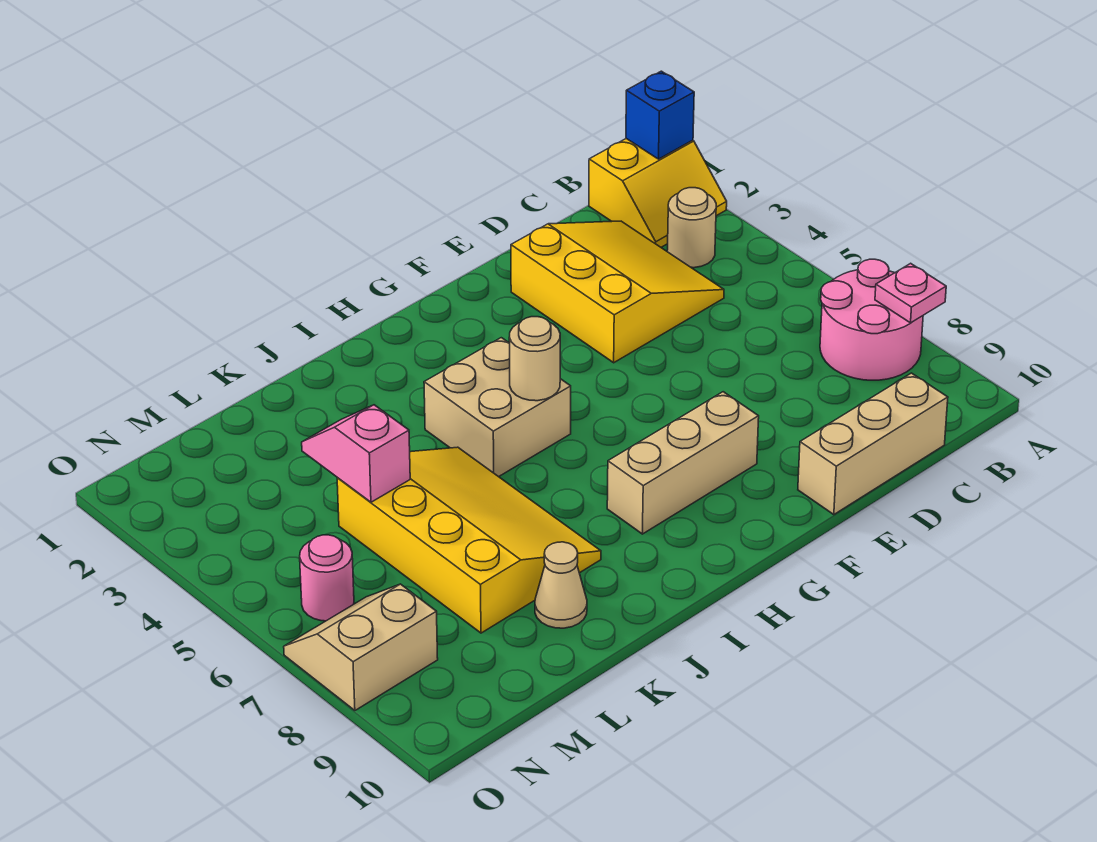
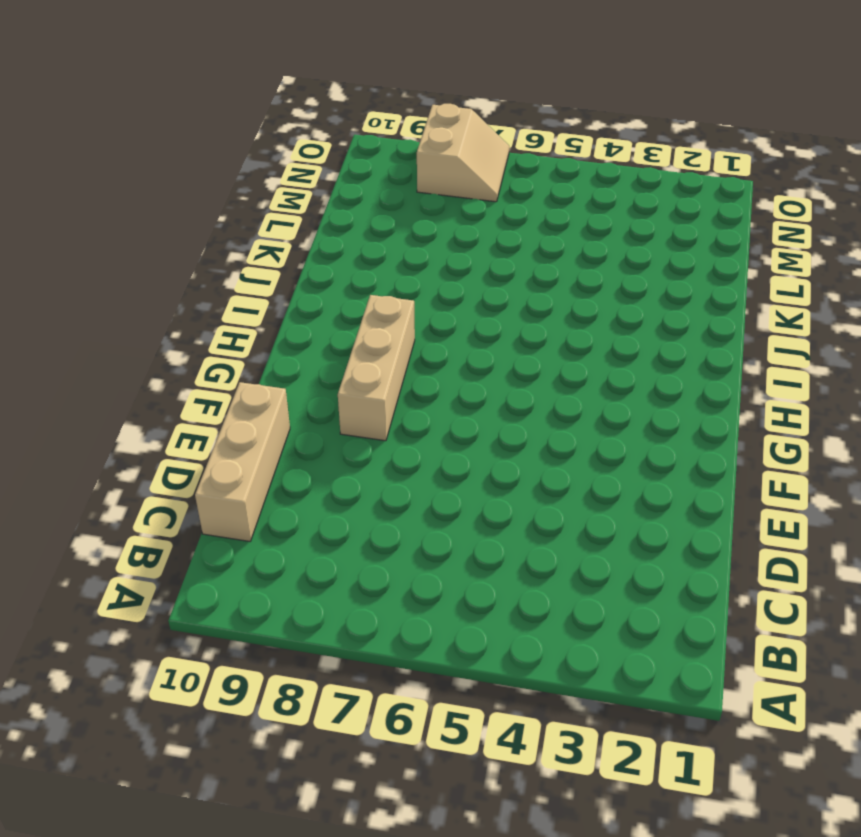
none -> yellow slope A1:B2 level 1 top 1
none -> pink round brick A7:B8 level 1
none -> tan round brick B3 level 1

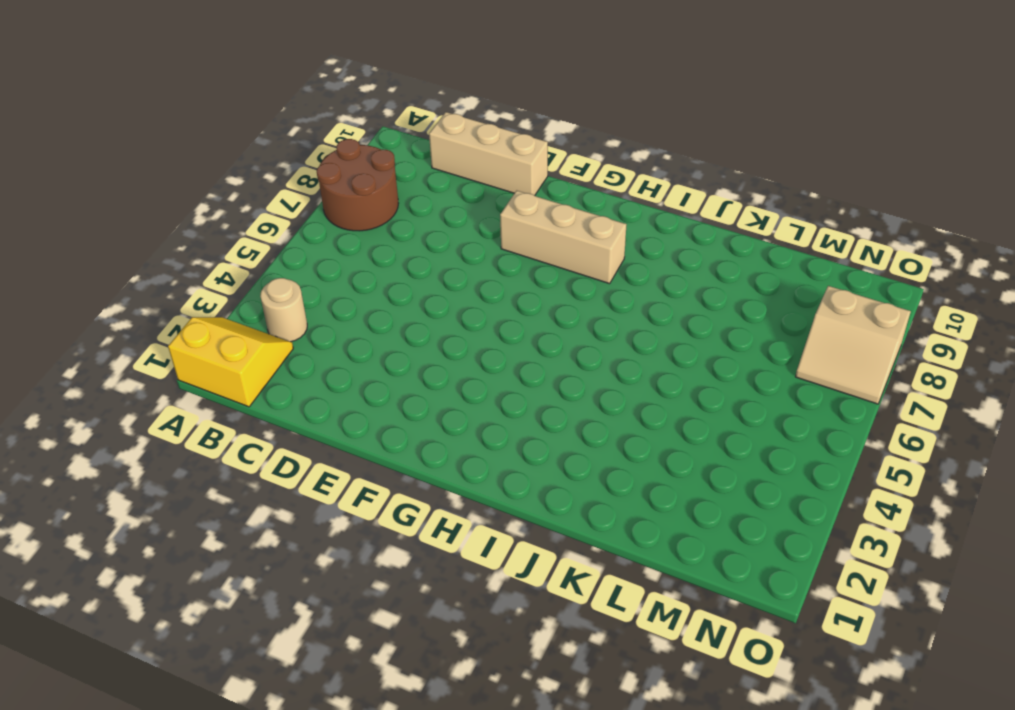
brown round brick A7:B8 level 1 -> pink round brick A7:B8 level 1
none -> yellow slope C2:E4 level 1 top E
none -> tan brick H4:I5 level 1
none -> yellow slope J5:L8 level 1 top L

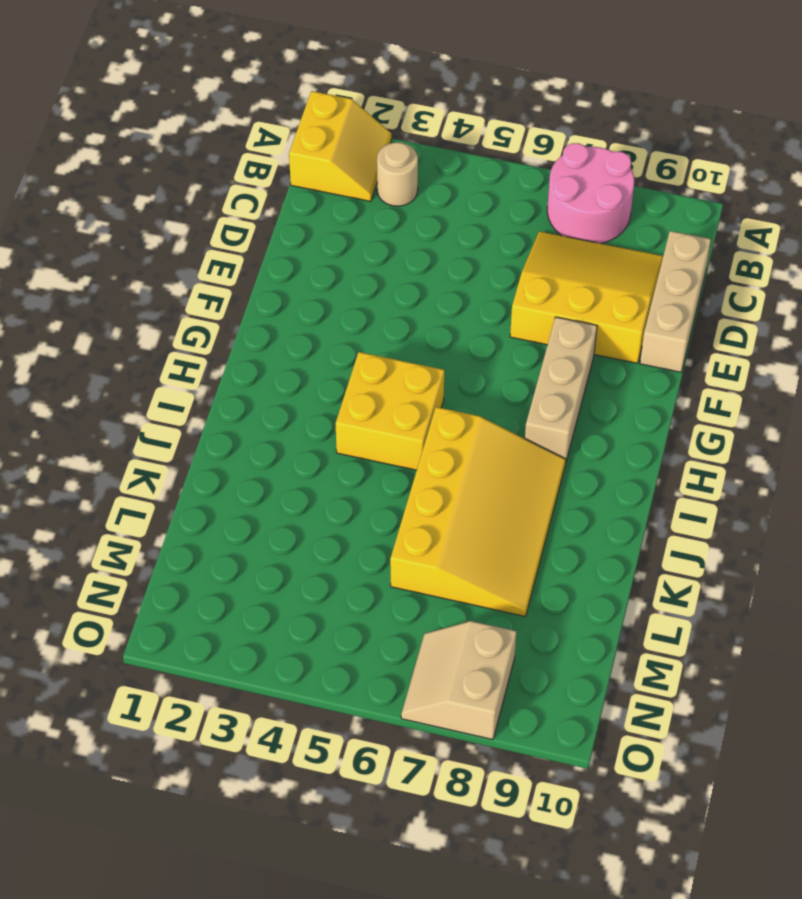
yellow slope C7:E9 level 1 top E -> yellow slope C2:E4 level 1 top E
yellow brick H4:I5 level 1 -> tan brick H4:I5 level 1
yellow slope I6:L8 level 1 top 6 -> yellow slope J5:L8 level 1 top L
none -> tan cone K9 level 1
none -> pink round brick N6 level 1
none -> blue brick A1 level 2

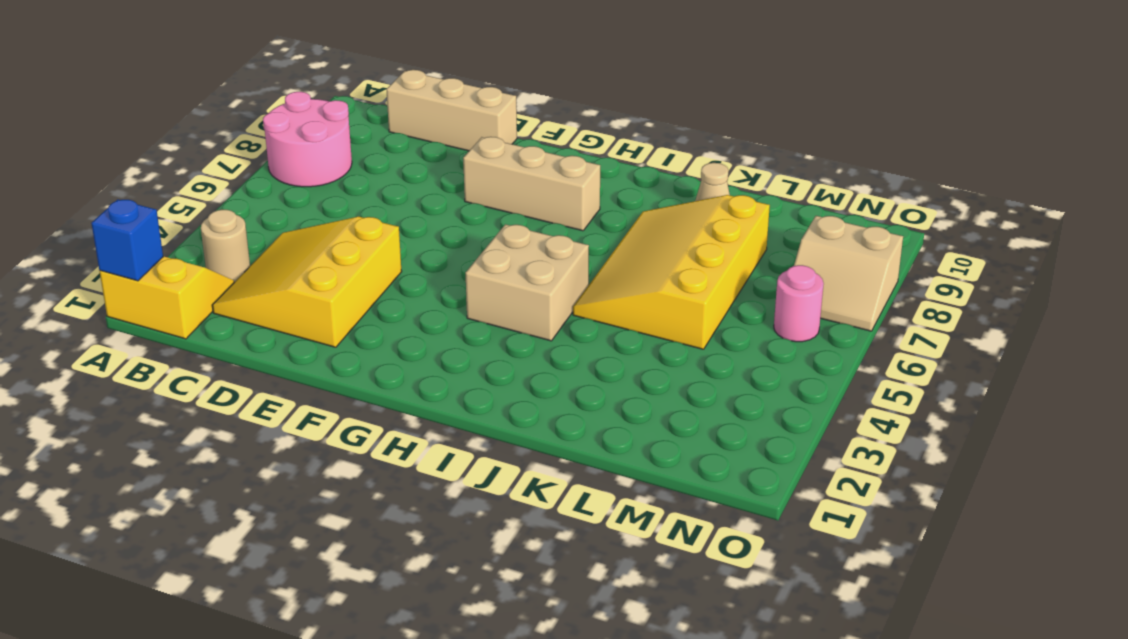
none -> pink plate A8 level 2
none -> tan round brick H5 level 2
none -> pink slope L4:L5 level 2 top 5

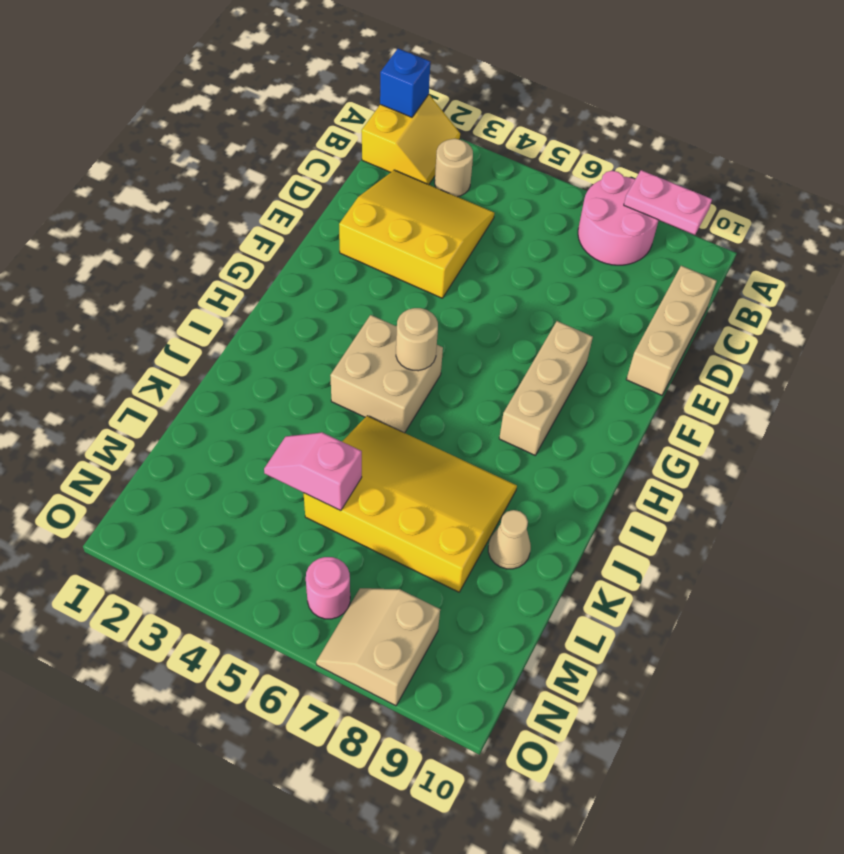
pink plate A8:A9 level 2 -> pink plate A8 level 2

